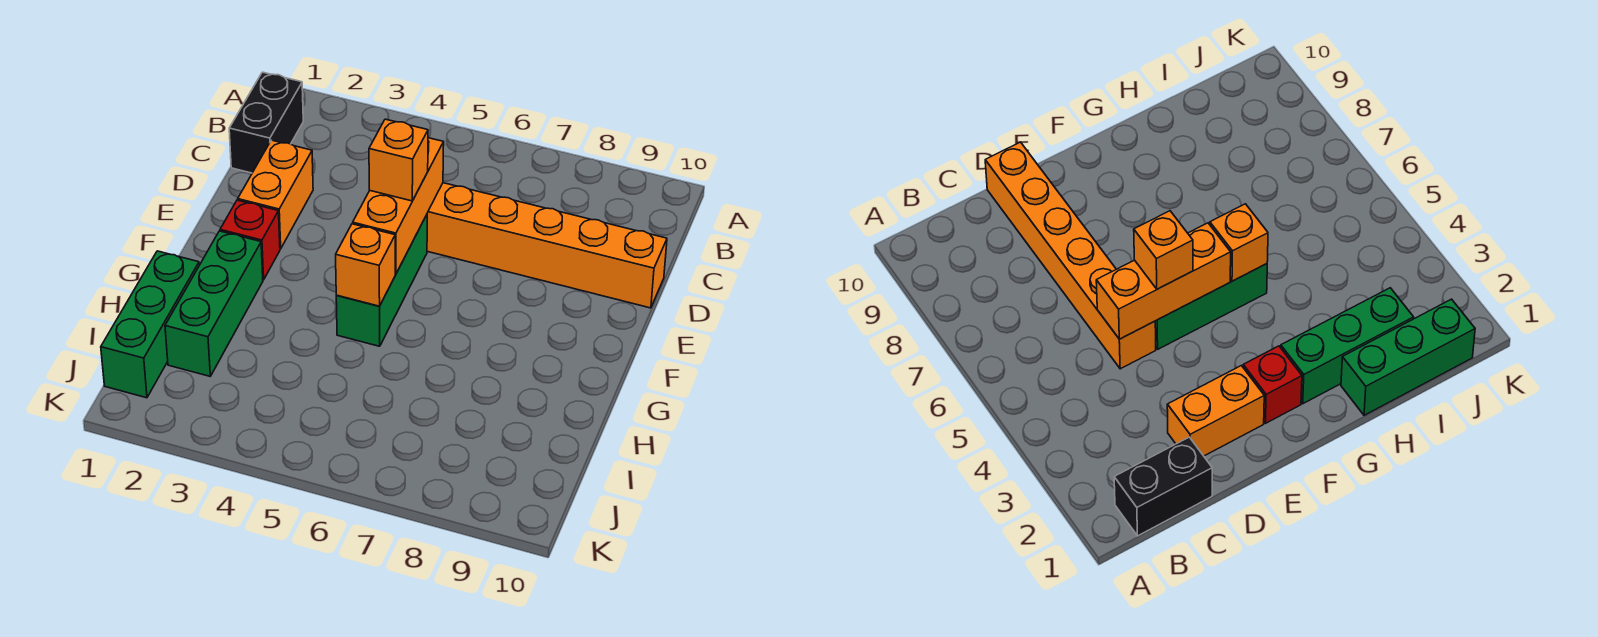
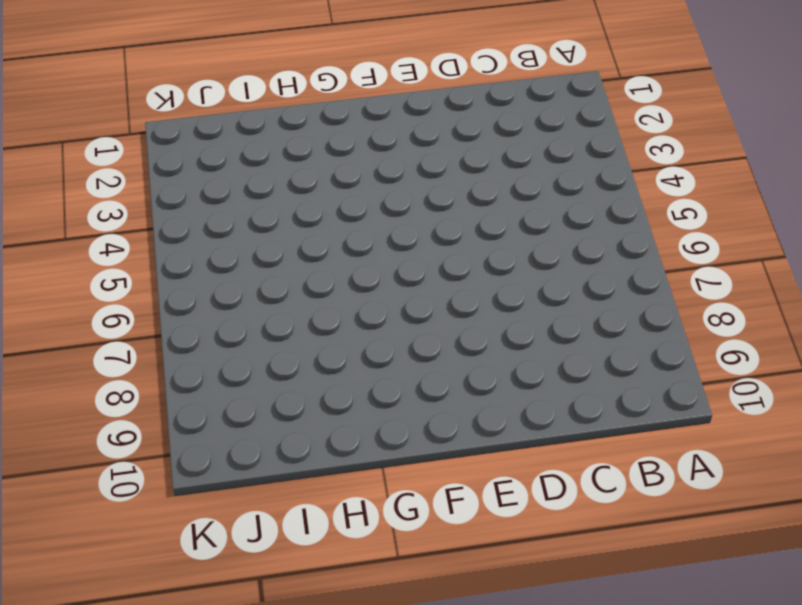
none -> black brick B1:C1 level 1
none -> orange brick D2:E2 level 1

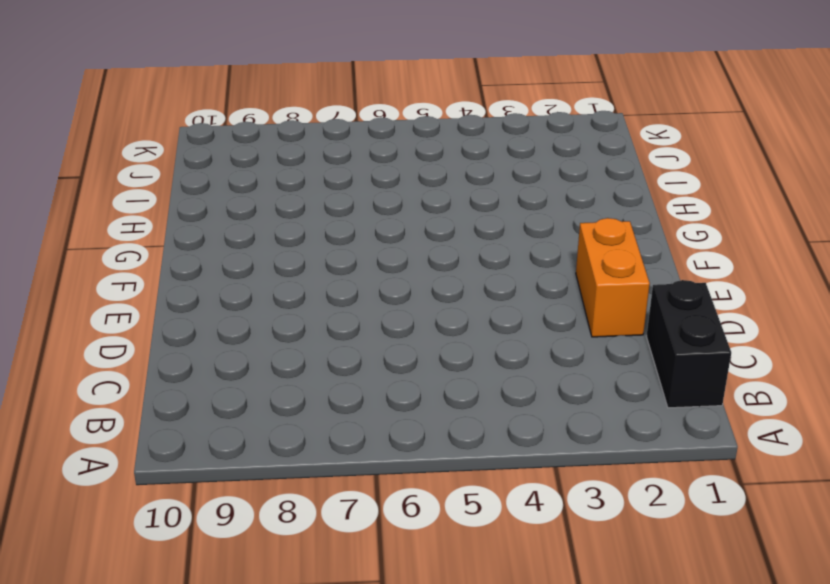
none -> orange brick D5:D10 level 1
none -> green brick E5:G5 level 1

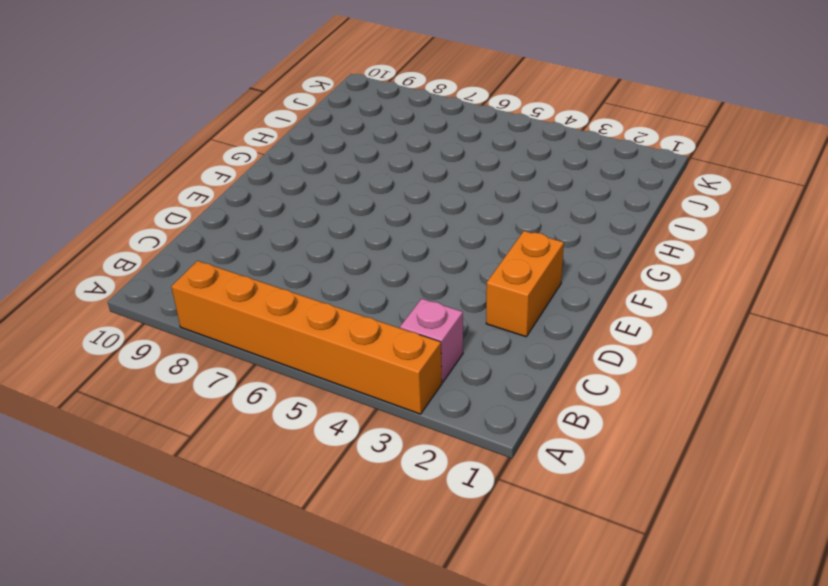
orange brick A3:A8 level 1 -> orange brick D5:D10 level 1
pink brick B3 level 1 -> none
none -> black brick B1:C1 level 1
none -> green brick E5:G5 level 1

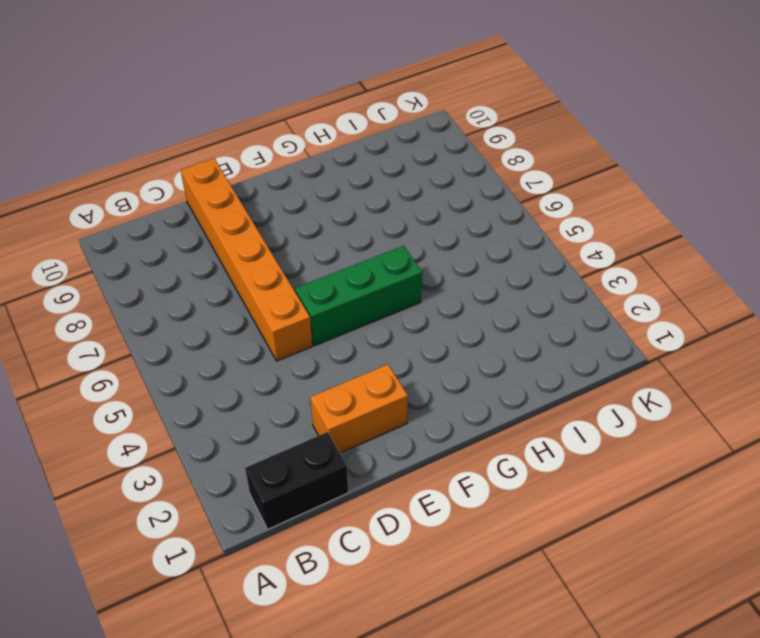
none -> red brick F2 level 1
none -> green brick G2:I2 level 1

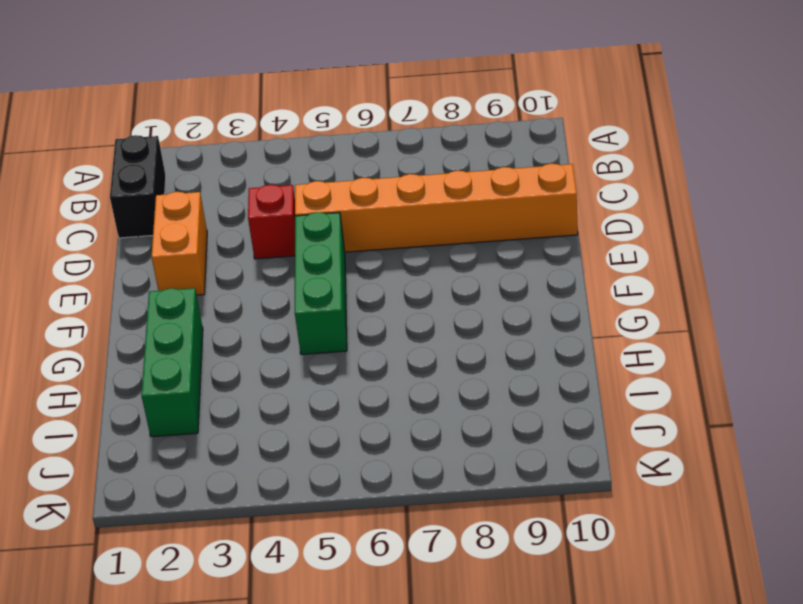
red brick D4 level 1 -> red brick F2 level 1
none -> green brick H1:J1 level 1
none -> orange brick D5:F5 level 2

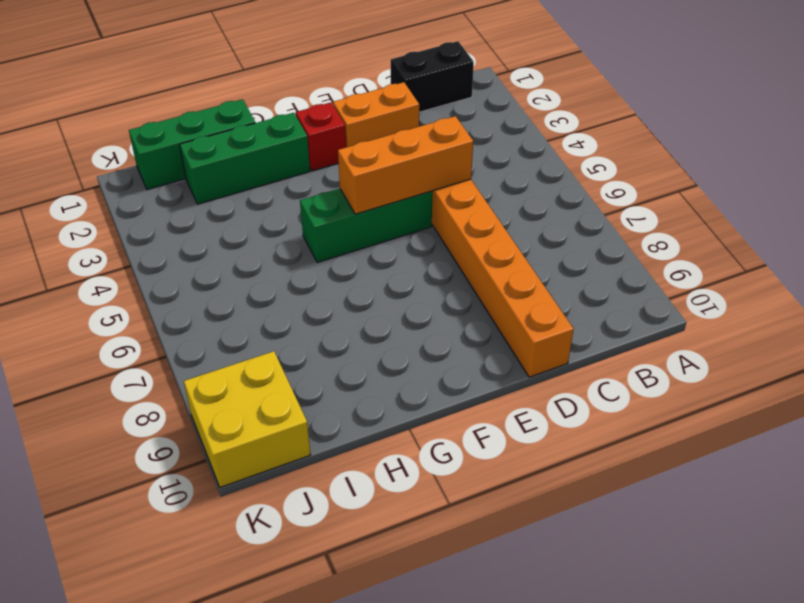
yellow brick J9:K10 level 1 -> none
none -> orange brick G5 level 2
none -> orange brick E5 level 3

